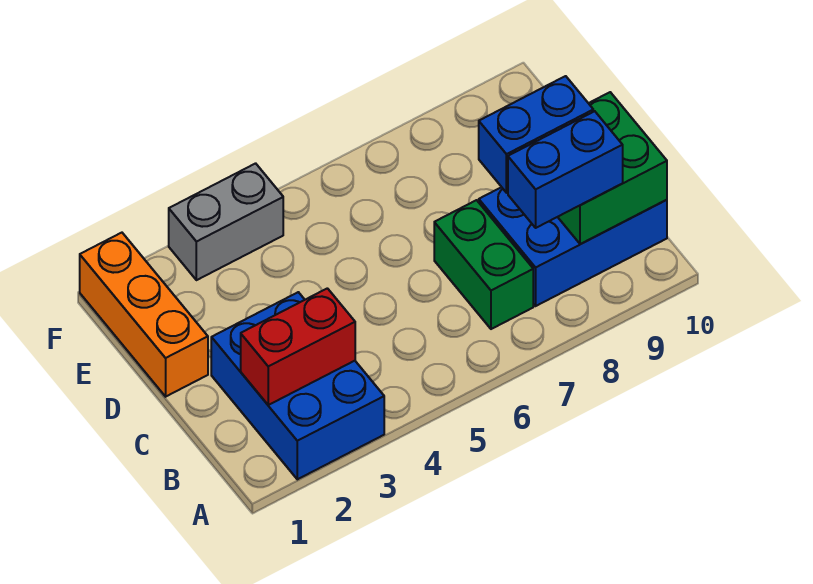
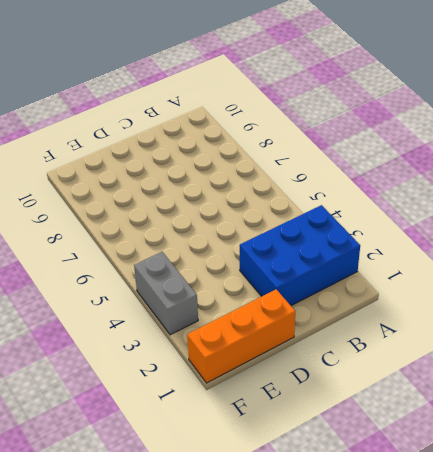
none -> green brick B7:C7 level 1
none -> blue brick B8:C10 level 1

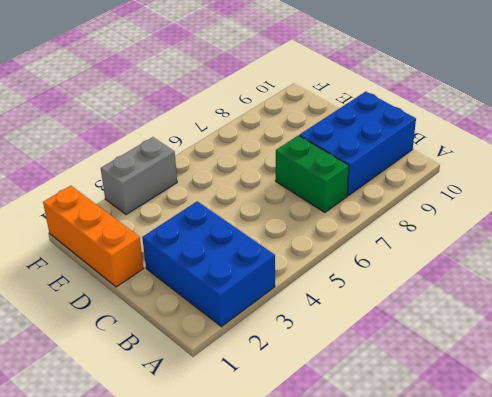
none -> red brick B2:B3 level 2
none -> green brick B9:C10 level 2

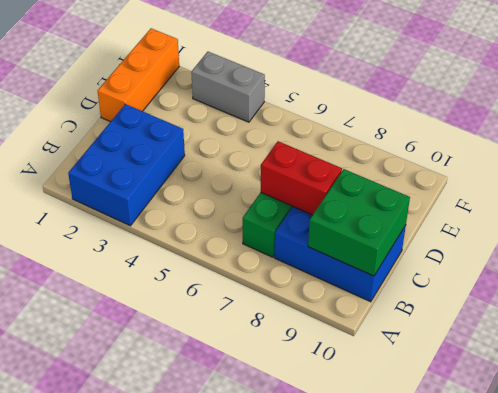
red brick C7:C8 level 2 -> red brick B2:B3 level 2
none -> blue brick B8:B9 level 3
none -> blue brick C8:C9 level 3

